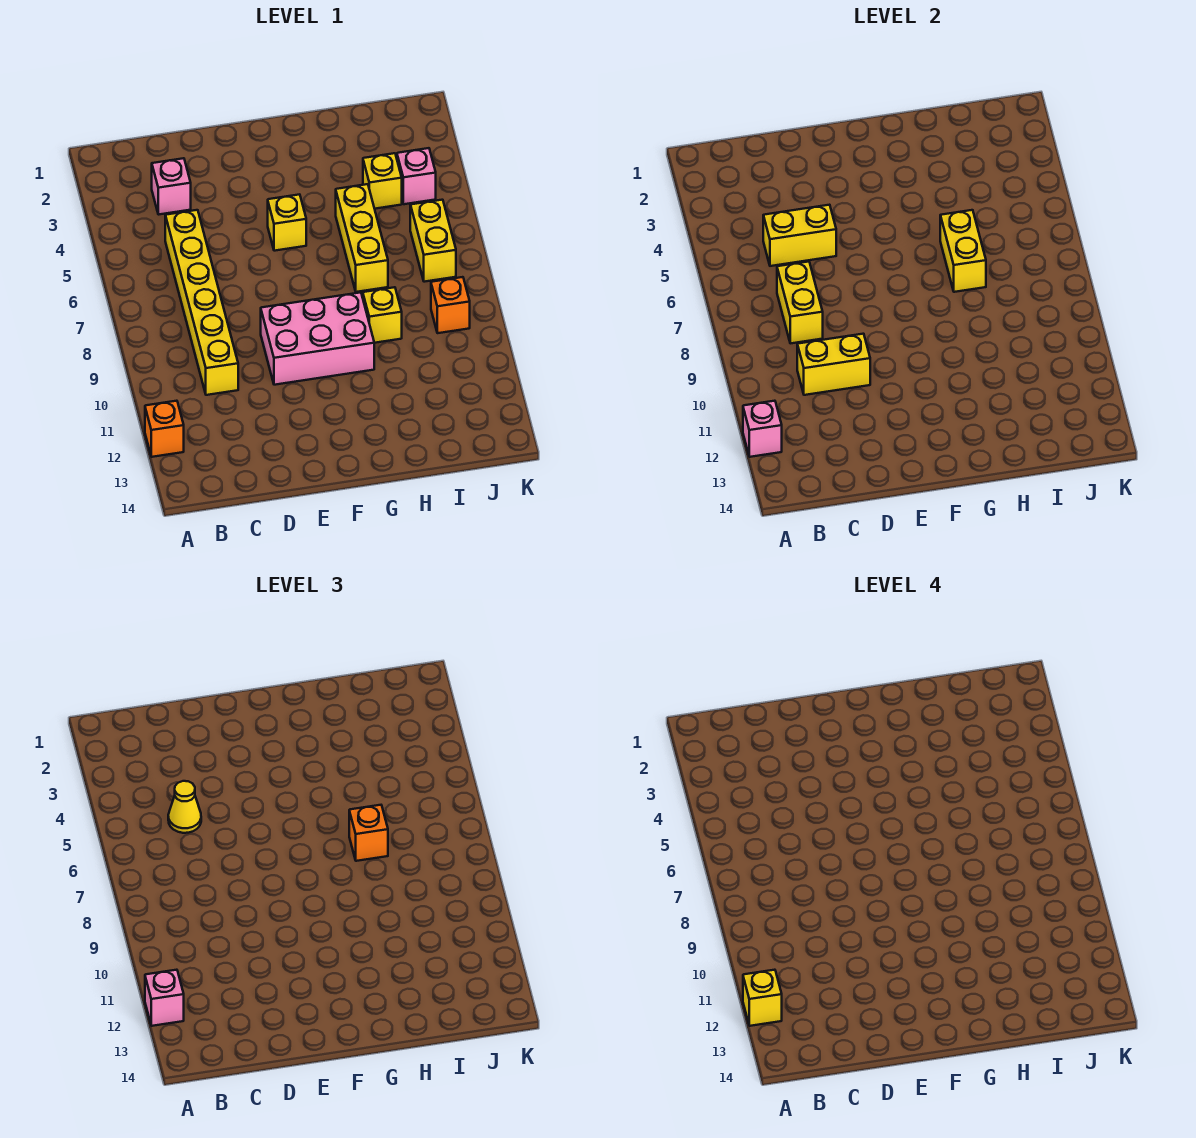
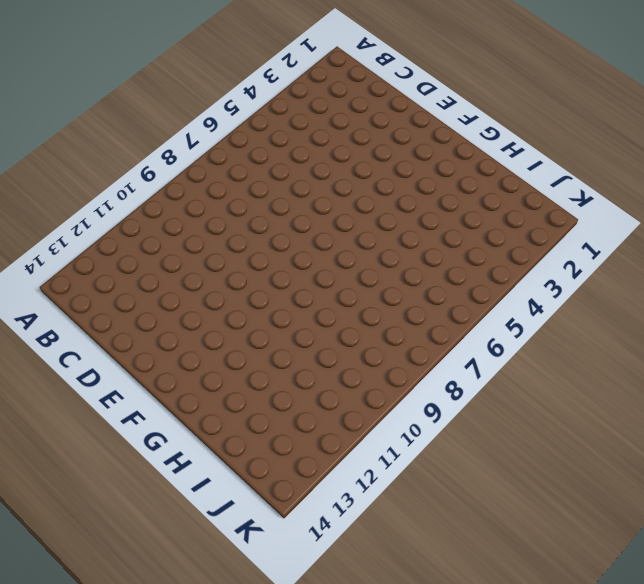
none -> orange brick A12 level 1
none -> pink brick C3 level 1
none -> yellow brick C5:C10 level 1

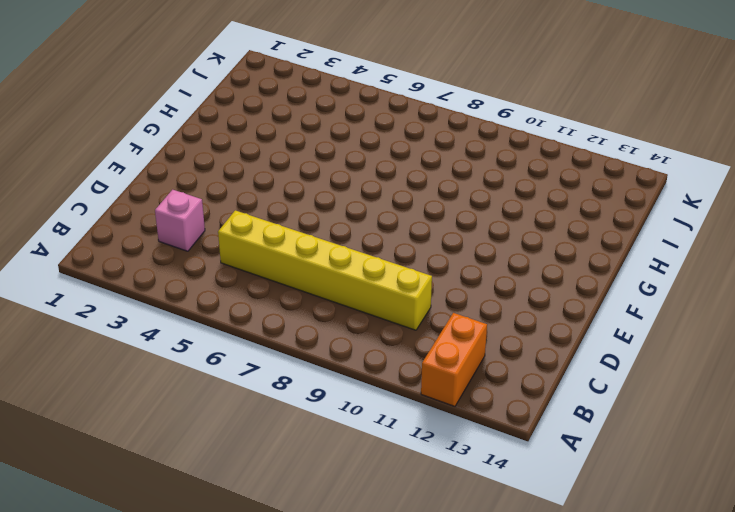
orange brick A12:B12 level 1 -> orange brick A12 level 1
none -> pink brick E9:G10 level 1
none -> yellow brick F5 level 1
none -> yellow brick H5:H7 level 1

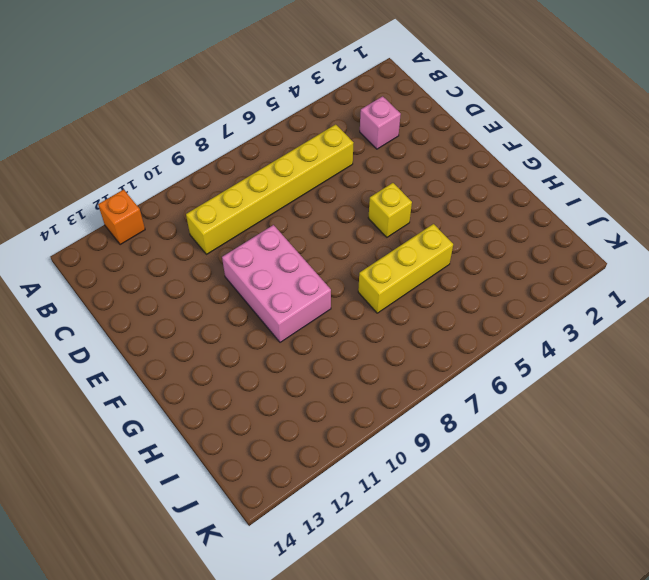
none -> yellow brick H9 level 1
none -> yellow brick I4 level 1
none -> pink brick J4 level 1

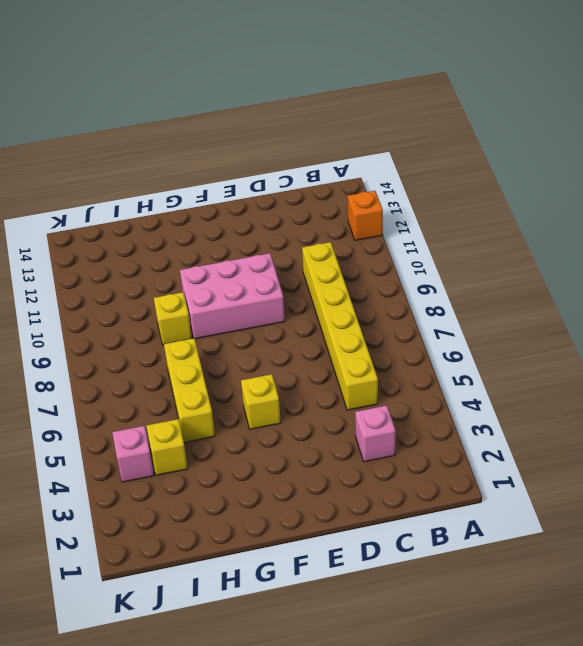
none -> yellow brick J6:J7 level 1
none -> orange brick J9 level 1
none -> pink brick A12 level 2

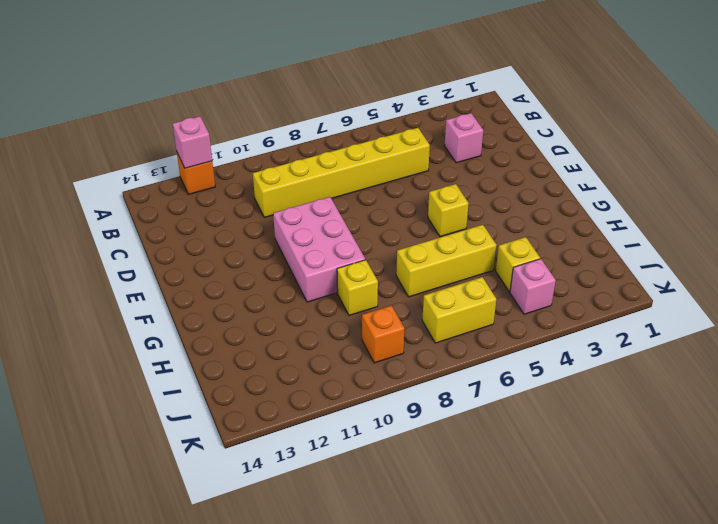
none -> yellow brick C5:D5 level 2
none -> yellow brick C7:C8 level 2
none -> yellow brick C10:D10 level 2

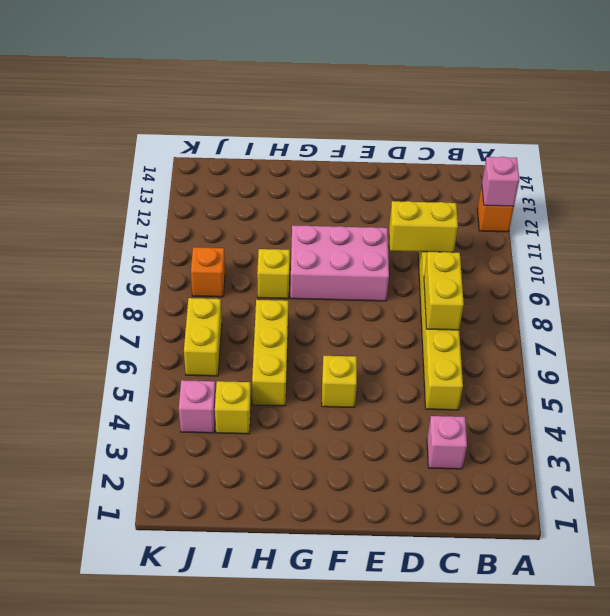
none -> yellow brick C5:D5 level 2
none -> yellow brick H6:H7 level 2
none -> pink brick A12 level 3

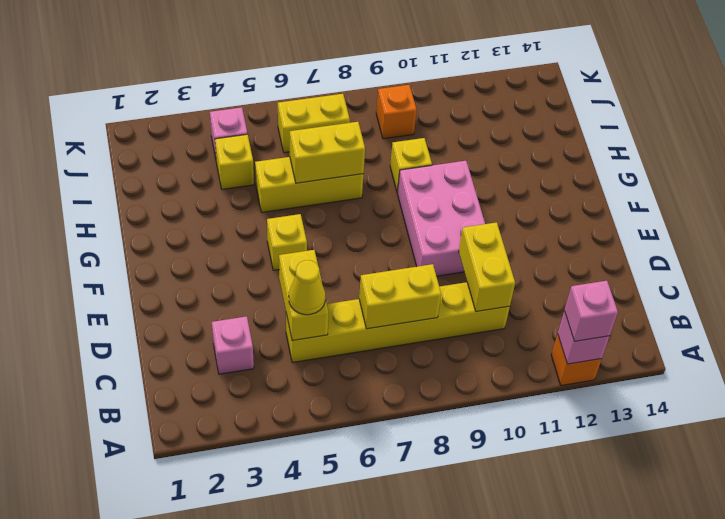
none -> orange brick H7 level 3
none -> yellow brick A12 level 4

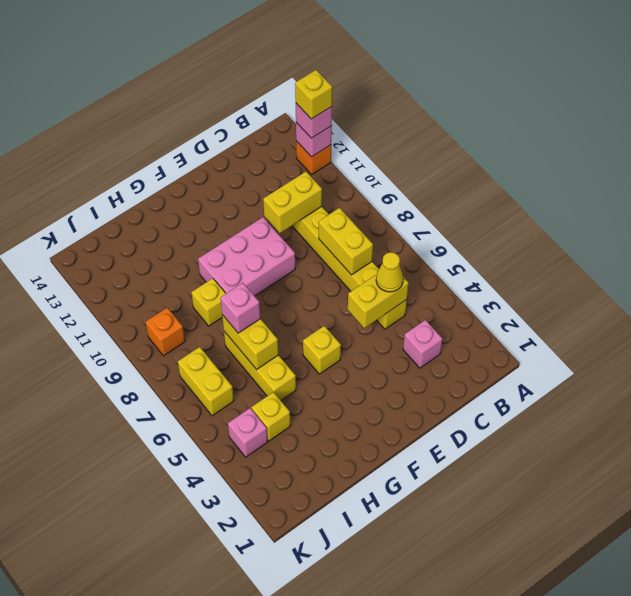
pink brick H7 level 3 -> orange brick H7 level 3

